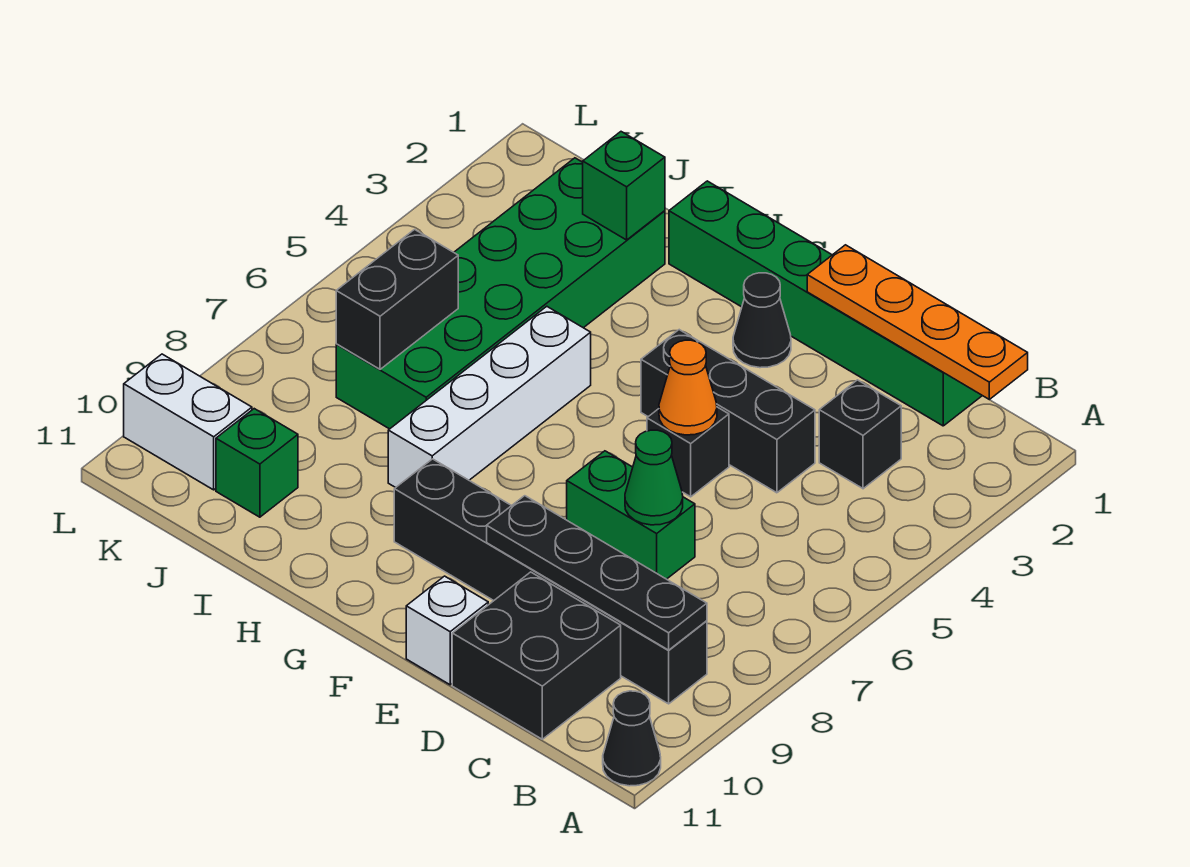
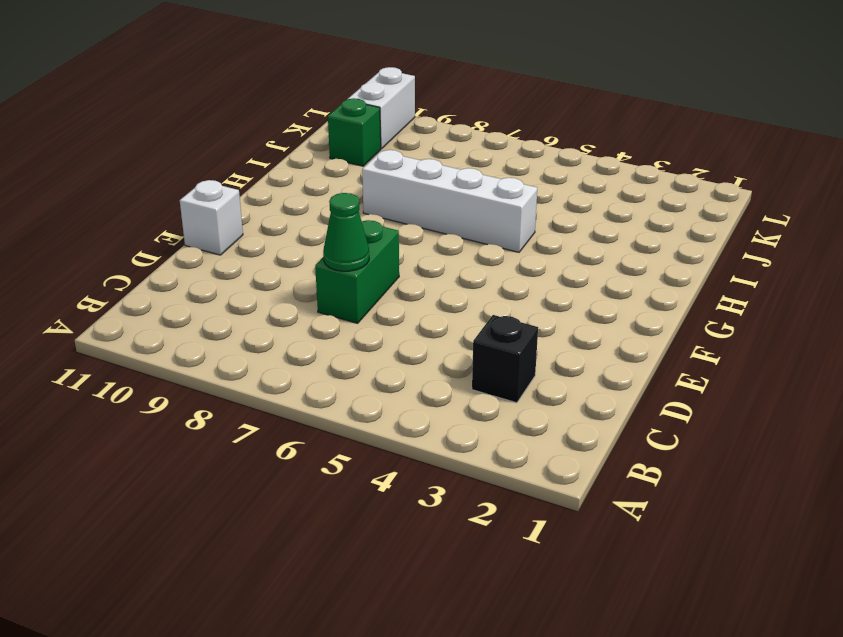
none -> black cone A11 level 1
none -> black brick B9:G9 level 1
none -> green brick C1:H1 level 1

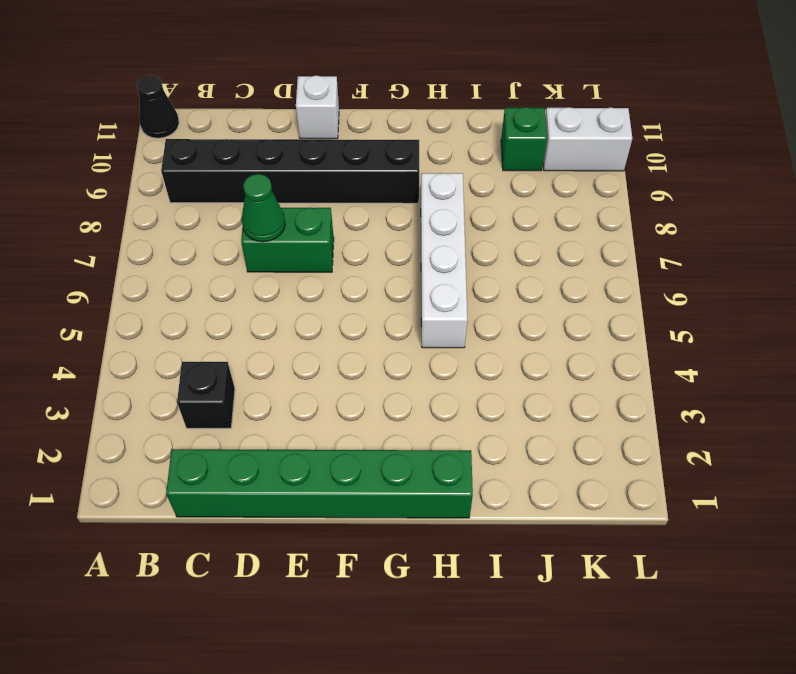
none -> black brick C10:D11 level 1
none -> black brick D4:F4 level 1
none -> black brick E5 level 1

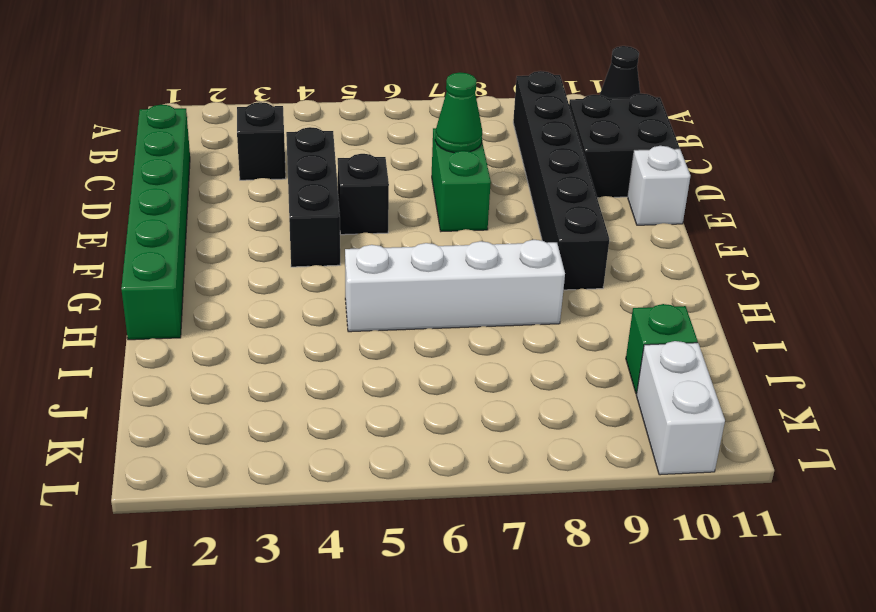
none -> black cone F2 level 1
none -> green brick I2:J7 level 1
none -> orange plate B1:E1 level 2

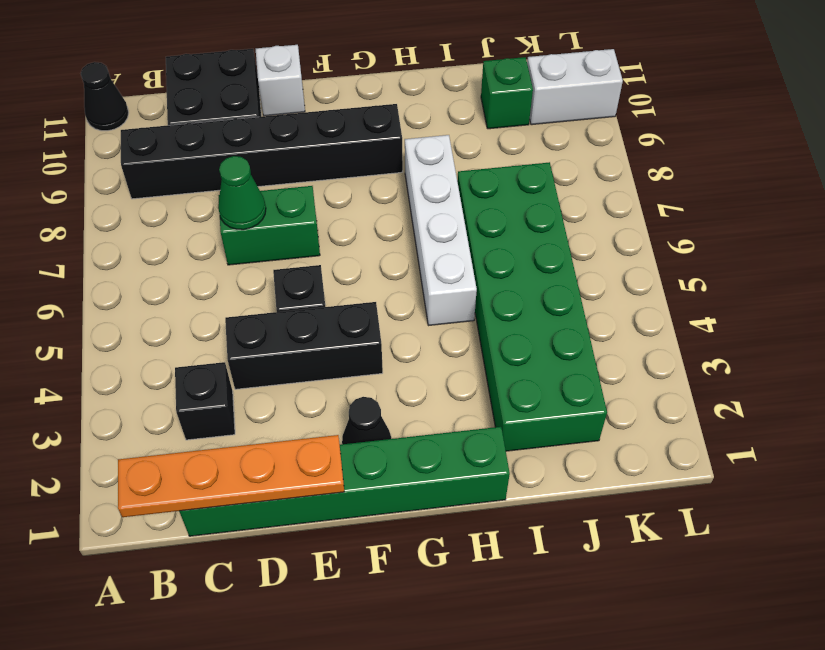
none -> black plate B9:E9 level 2
none -> orange cone E5 level 2
none -> green brick I2 level 2

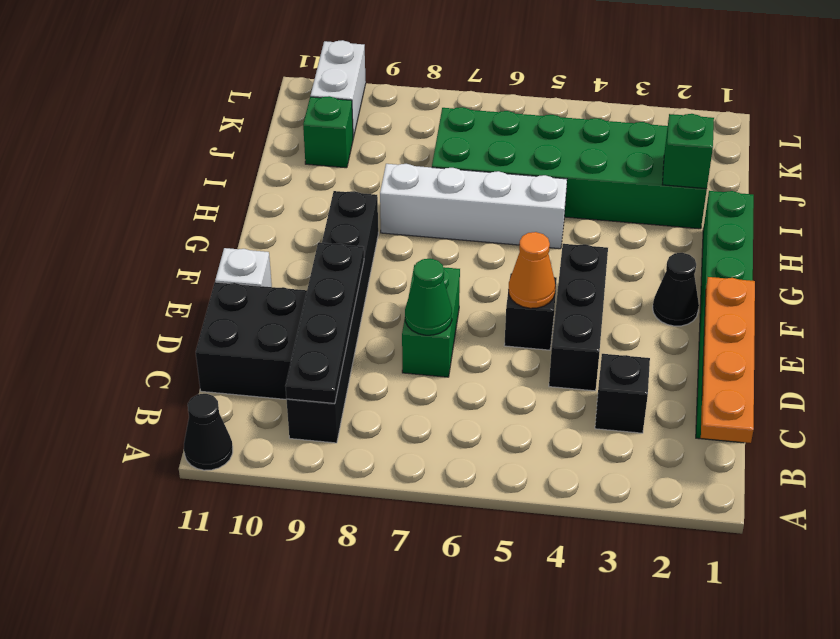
none -> black brick J6:J7 level 2

